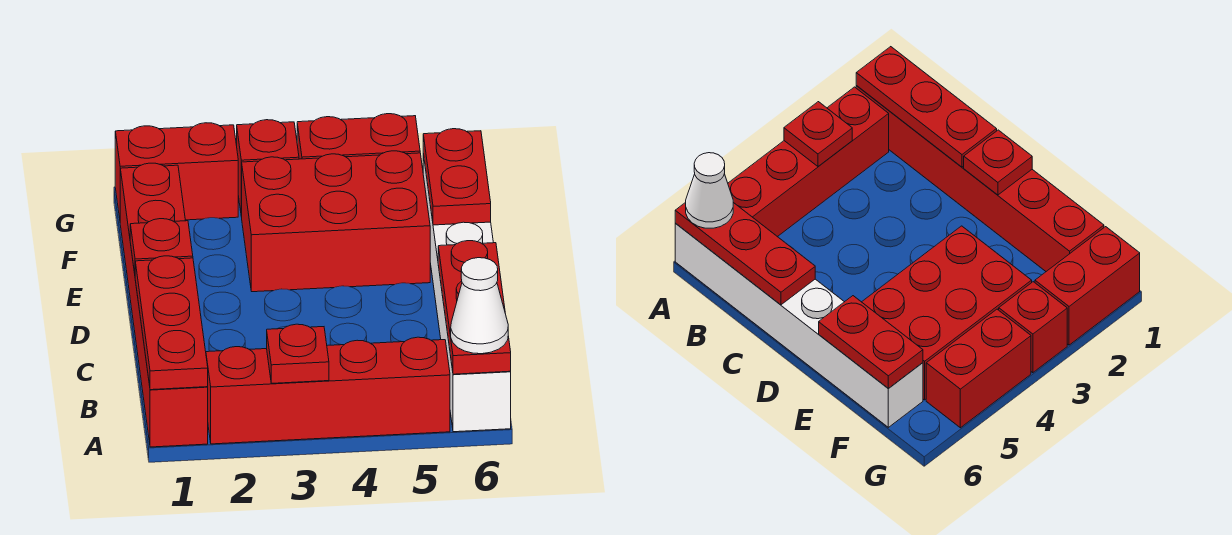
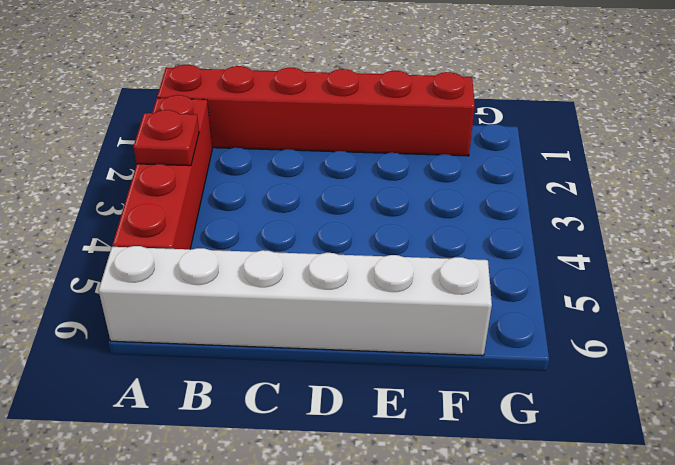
none -> red brick E3:F5 level 1
none -> red brick G1:G2 level 1
none -> red brick G3 level 1

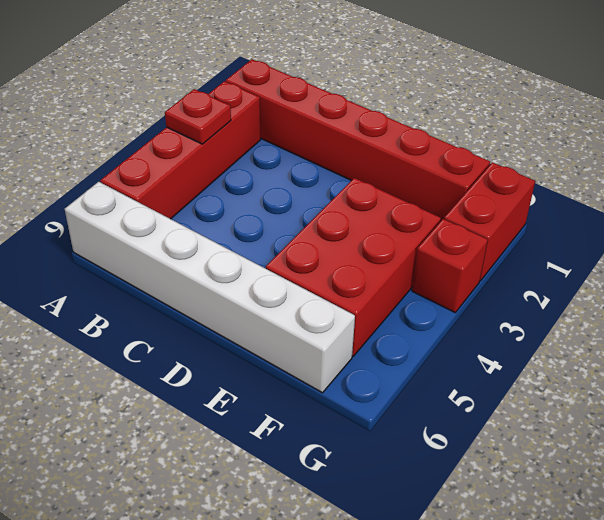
none -> red brick G4:G5 level 1
none -> red plate A1:C1 level 2
none -> red plate A6:C6 level 2

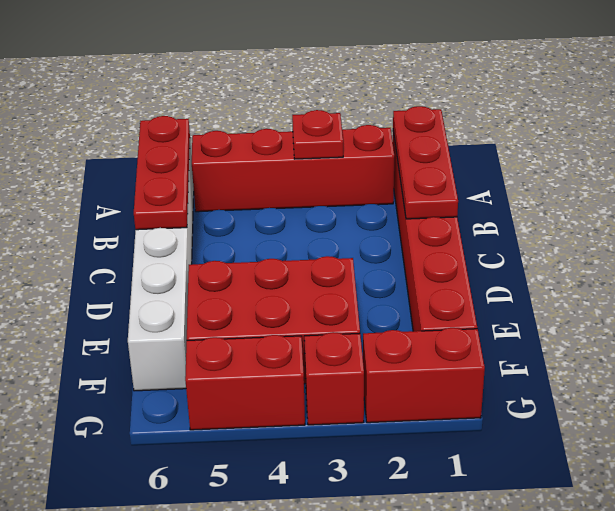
none -> red plate D1 level 2
none -> red plate E6:F6 level 2
none -> white cone A6 level 3

